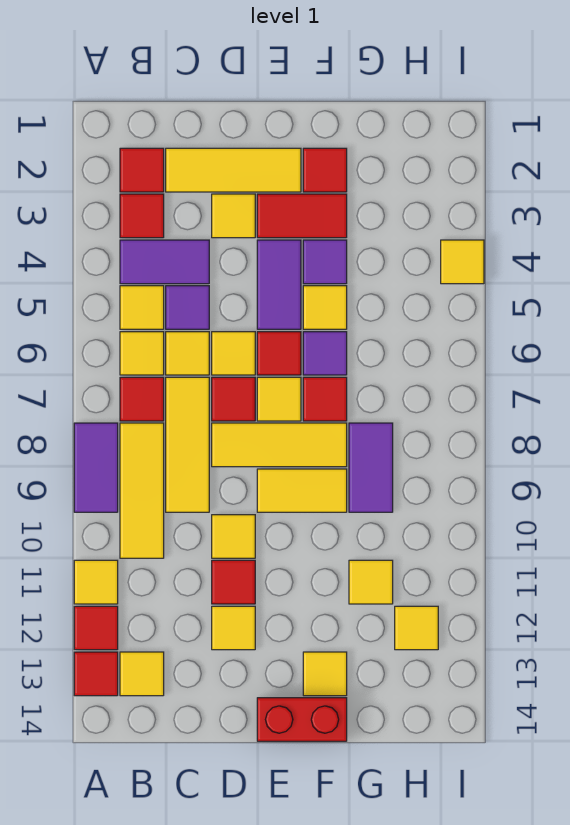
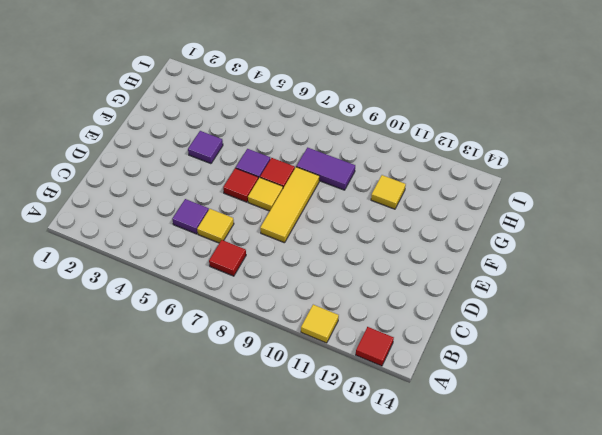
none -> purple tile A8:A9 level 1
none -> red tile A12 level 1
none -> red tile B2 level 1
none -> red tile B3 level 1

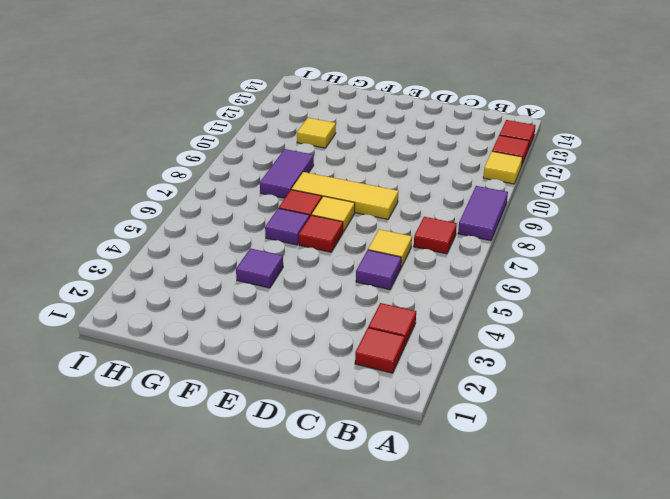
none -> purple tile B4:C4 level 1
none -> yellow tile B5 level 1
none -> yellow tile B6 level 1
none -> yellow tile B8:B10 level 1

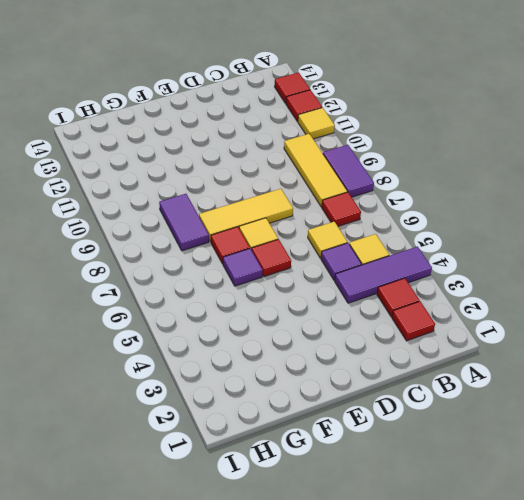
purple tile A4:C4 level 1 -> purple tile B4:C4 level 1
none -> yellow tile B6 level 1
none -> yellow tile B13 level 1
none -> yellow tile C2:E2 level 1
none -> yellow tile C7:C9 level 1

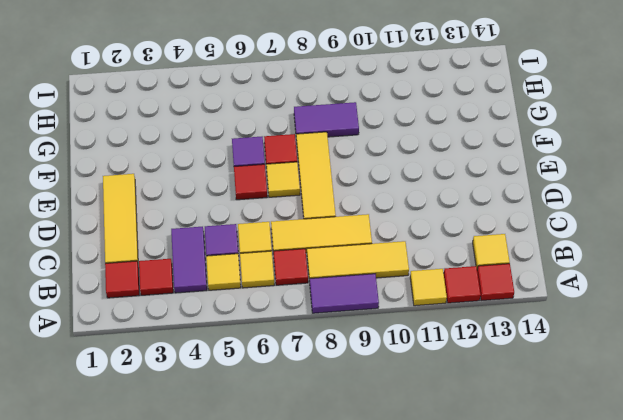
none -> yellow tile D3 level 1
none -> yellow tile D6 level 1
none -> red tile D7 level 1
none -> yellow tile D10 level 1

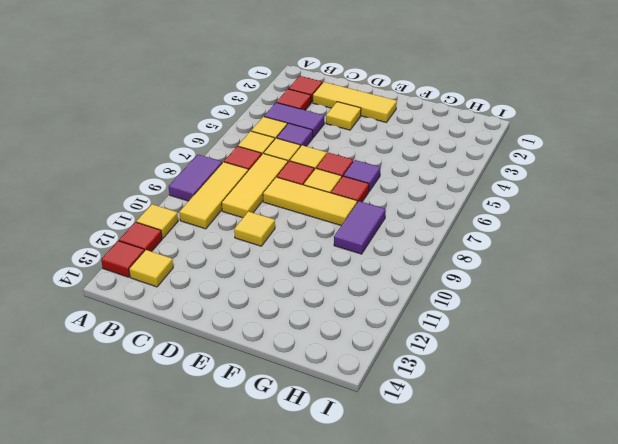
none -> red tile D11 level 1
none -> yellow tile D12 level 1
none -> red tile E3:F3 level 1
none -> purple tile E4:E5 level 1

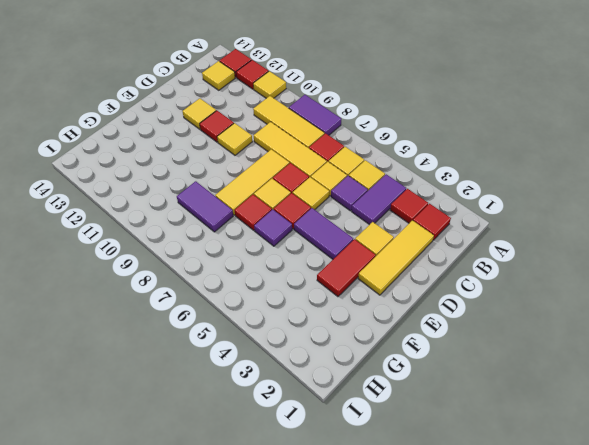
none -> yellow tile E9:F9 level 1
none -> red brick E14:F14 level 1
none -> red tile F2 level 1
none -> purple tile F4 level 1

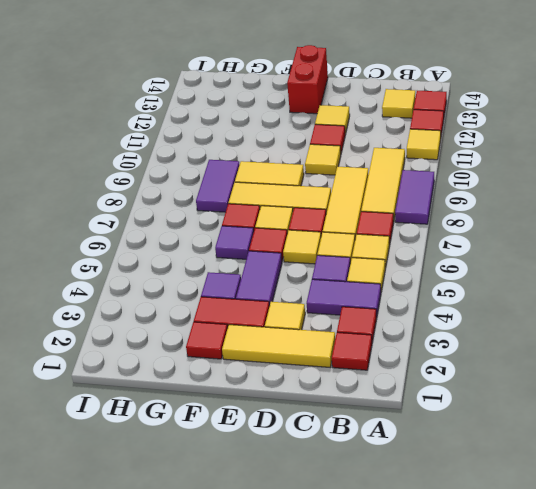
red brick E13:E14 level 1 -> red brick E14:F14 level 1
none -> yellow tile F5 level 1
none -> yellow tile F13 level 1
none -> yellow tile G11 level 1
none -> yellow tile H12 level 1

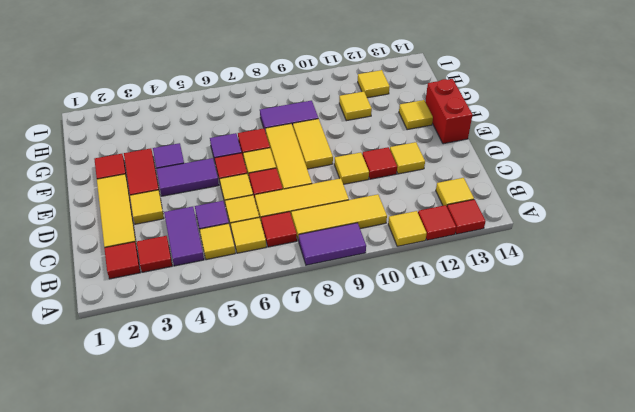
none -> yellow tile F5 level 1
none -> yellow tile I4 level 1

